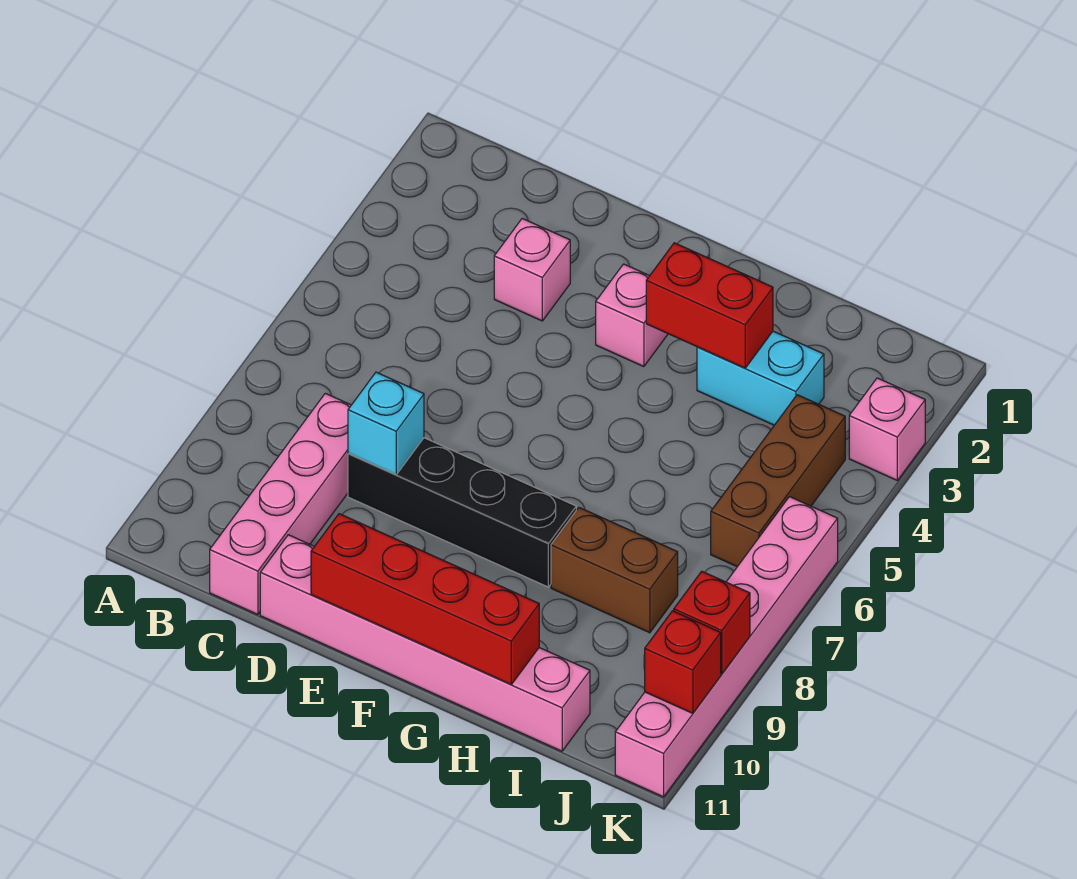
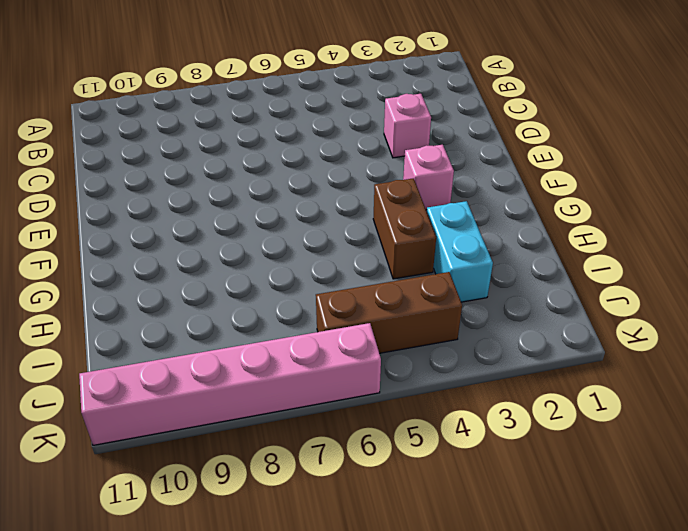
brown brick G4:H4 level 1 -> brown brick H8:I8 level 1
none -> pink brick C8:C11 level 1
none -> black brick D8:G8 level 1
none -> pink brick D11:I11 level 1

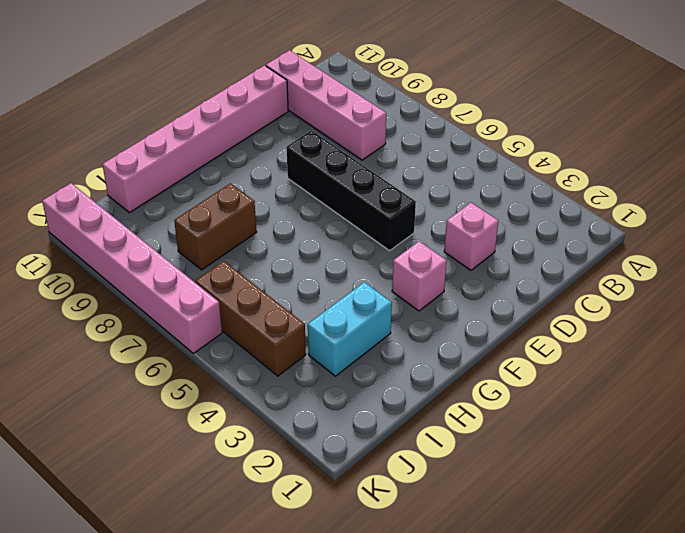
black brick E5:E8 level 1 -> black brick D8:G8 level 1
none -> pink brick K3 level 1
none -> cyan brick D8 level 2
none -> red brick E11:H11 level 2

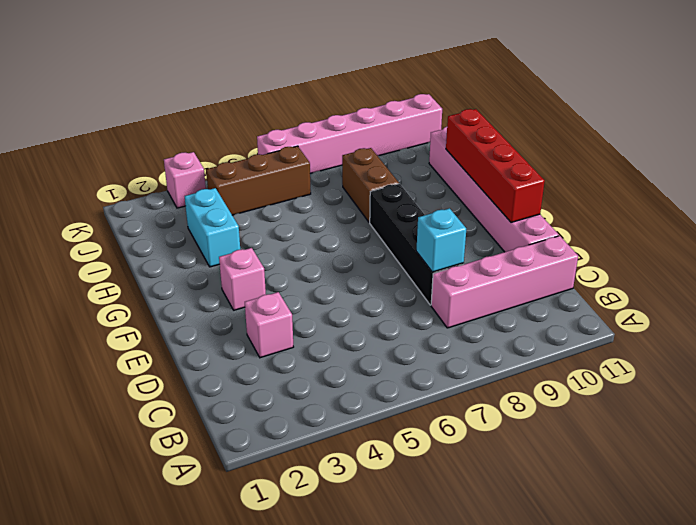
none -> red brick G3:H3 level 2
none -> red brick K9 level 2
none -> red brick K10 level 2

